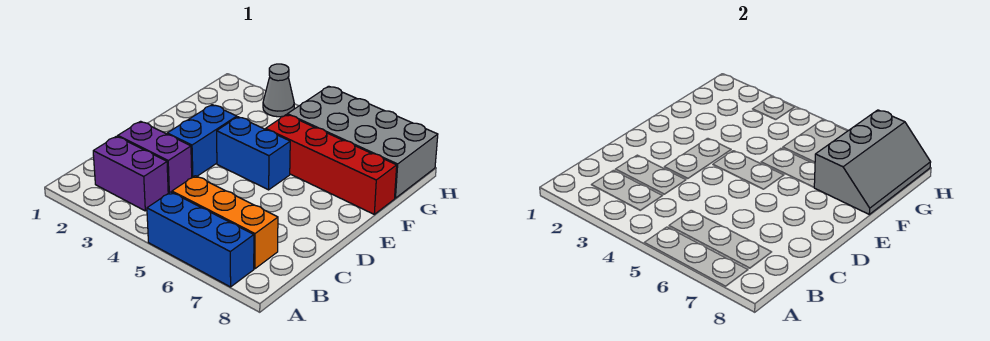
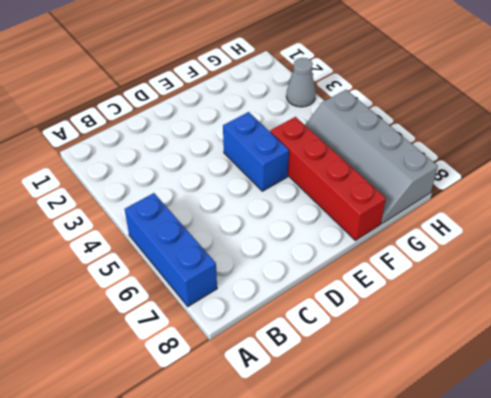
grey slope G5:H8 level 1 top H -> grey brick G5:H8 level 1
none -> purple brick B2:B3 level 1
none -> orange brick B5:B7 level 1

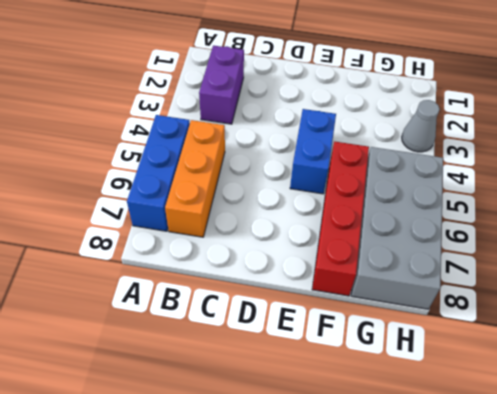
none -> purple brick C2:C3 level 1
none -> blue brick D3:E3 level 1

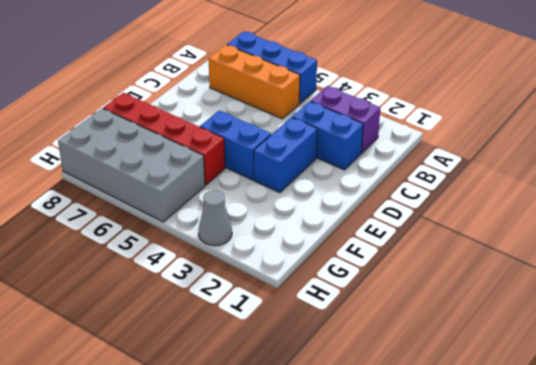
blue brick C2:C3 level 1 -> purple brick C2:C3 level 1
none -> grey slope F7:H8 level 2 top 7

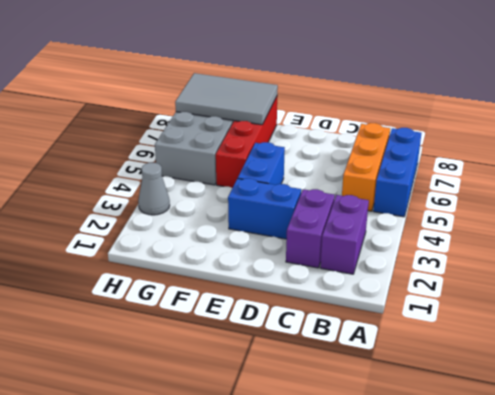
grey tile F7:H8 level 2 -> grey slope F7:H8 level 2 top 7

